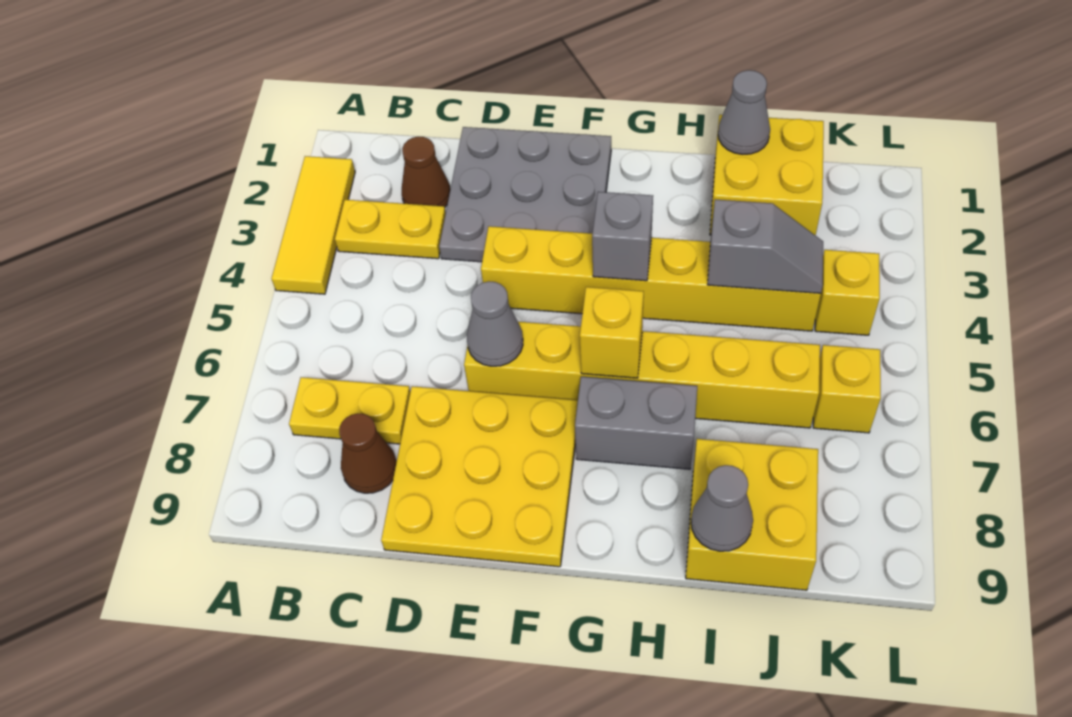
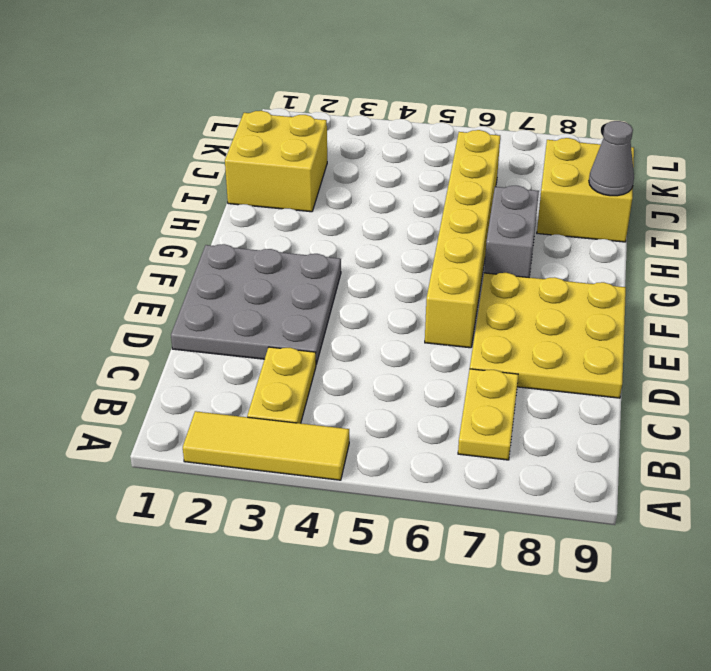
none -> brown cone C2 level 1
none -> brown cone C8 level 1
none -> yellow brick E4:J4 level 1

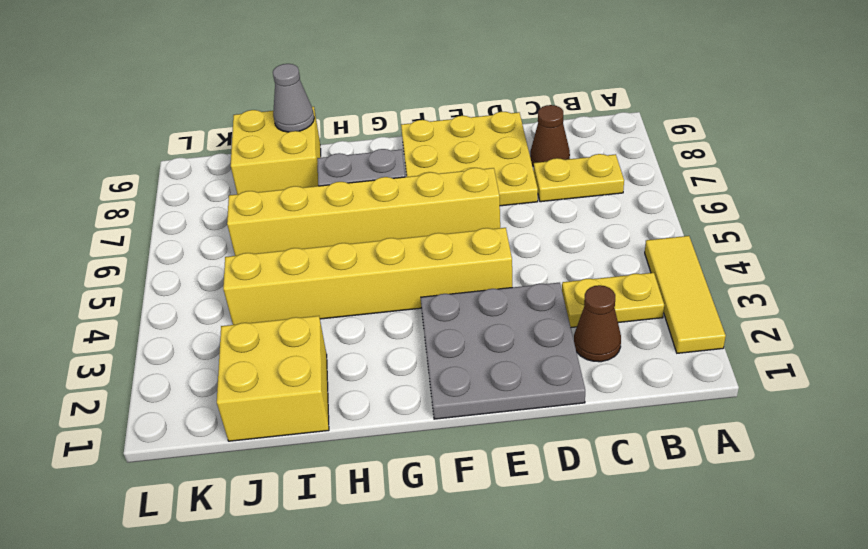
none -> yellow brick K4 level 1
none -> yellow brick K6 level 1
none -> grey cone E6 level 2

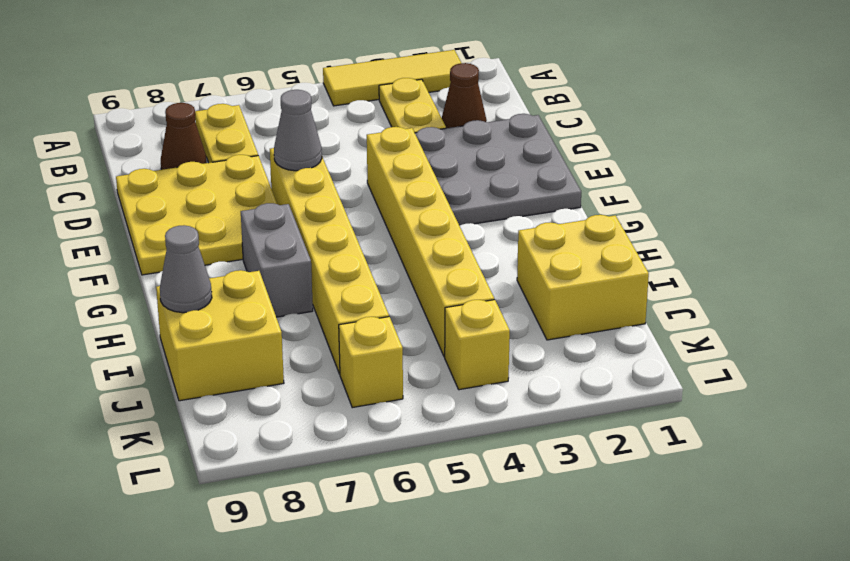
none -> grey brick G4 level 2
none -> yellow brick G6 level 2
none -> grey cone I1 level 2

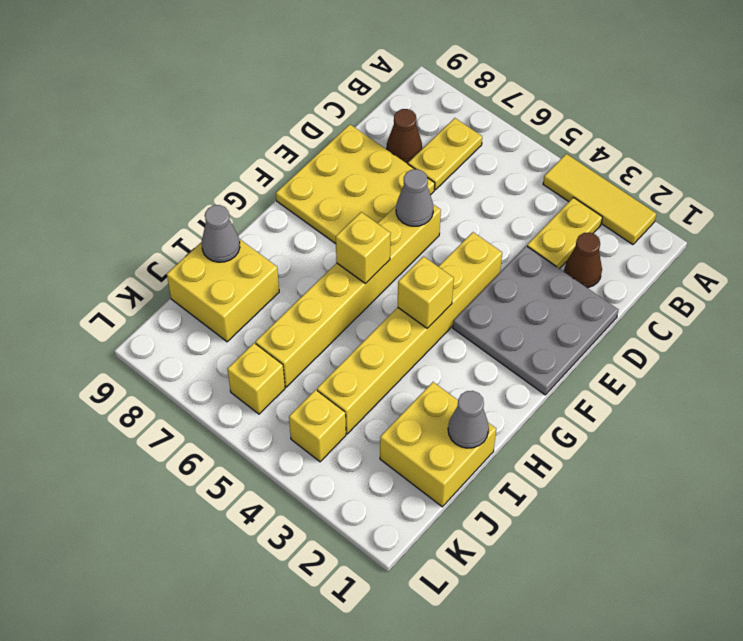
yellow brick G4 level 2 -> grey brick G4 level 2
none -> grey brick G7:H7 level 1
none -> grey slope I4:J4 level 2 top I

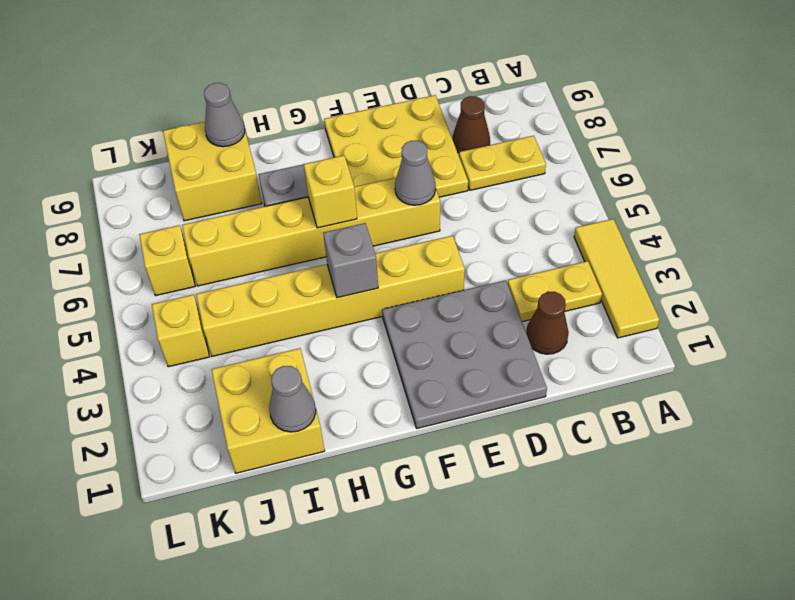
none -> grey slope I4:J4 level 2 top I

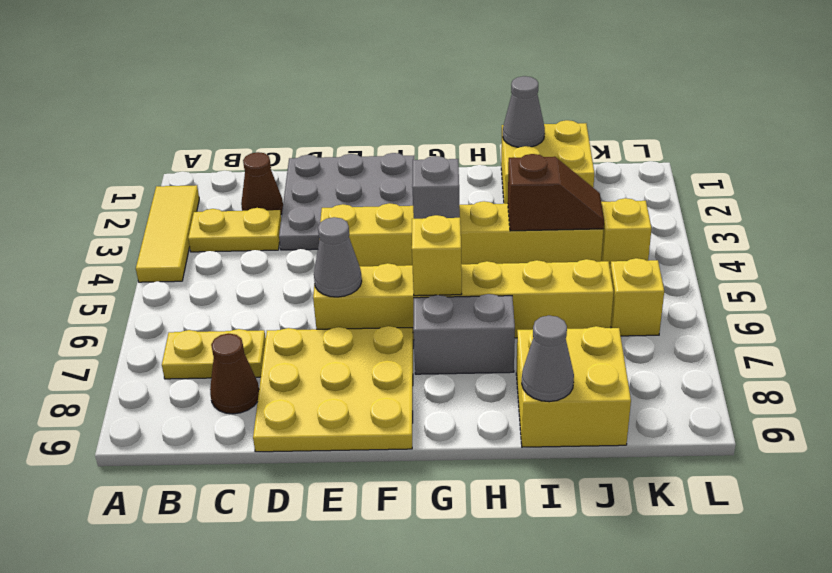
brown slope I4:J4 level 2 top I -> grey slope I4:J4 level 2 top I

